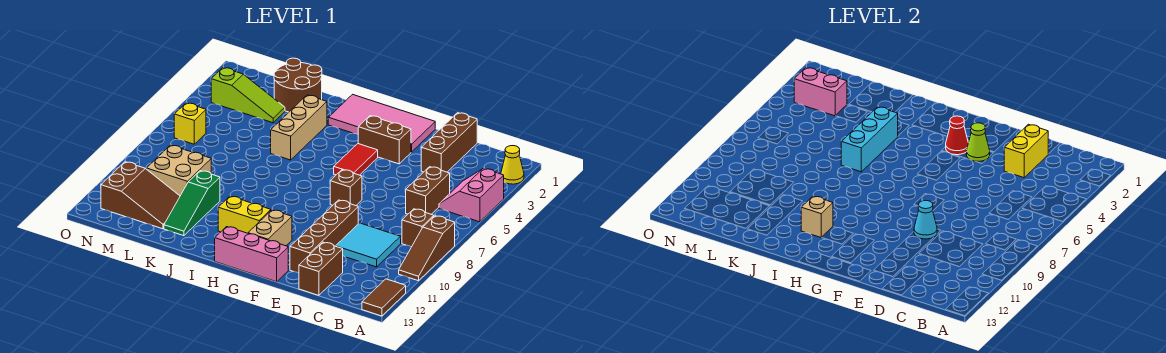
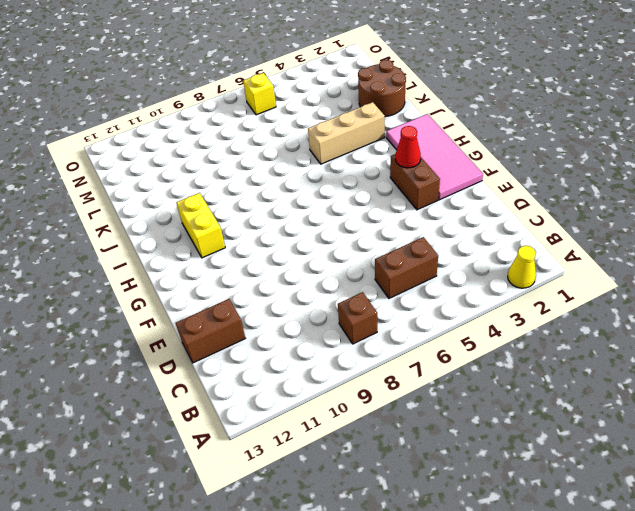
none -> pink slope A4:B5 level 1 top A
none -> brown slope A8:A10 level 1 top 8
none -> brown tile A12:A13 level 1
none -> cyan tile C9:D10 level 1

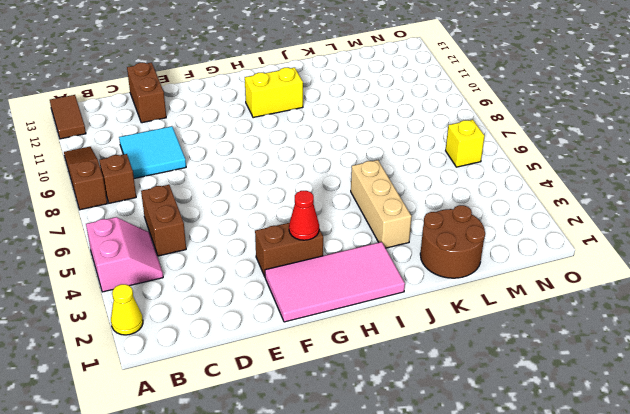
none -> brown brick D1:D3 level 1
none -> brown brick E9:E12 level 1
none -> brown brick F7 level 1
none -> pink brick F13:H13 level 1

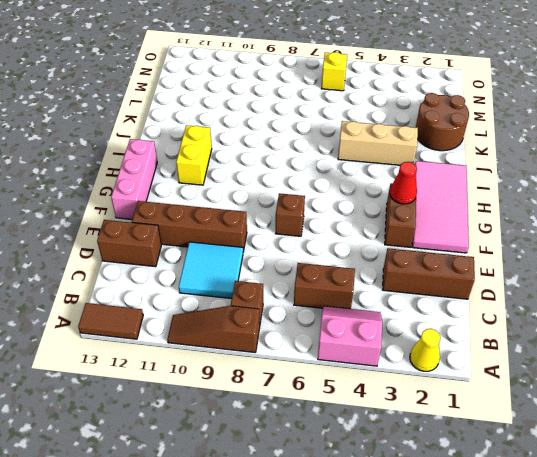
none -> red tile G4:G5 level 1
none -> tan brick G11:G12 level 1
none -> green slope K10:K12 level 1 top 10
none -> lime slope L3:N3 level 1 top N

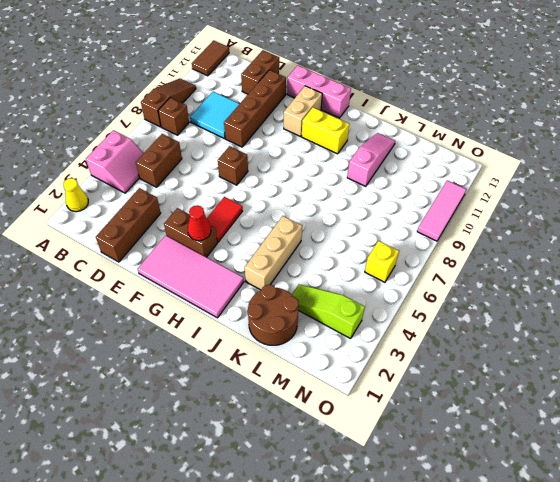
pink slope K10:K12 level 1 top 10 -> green slope K10:K12 level 1 top 10
pink tile O9:O11 level 1 -> none
none -> tan brick L9:M10 level 1
none -> brown slope L11:N12 level 1 top N
none -> yellow brick D2:D3 level 2
none -> cyan cone E9 level 2

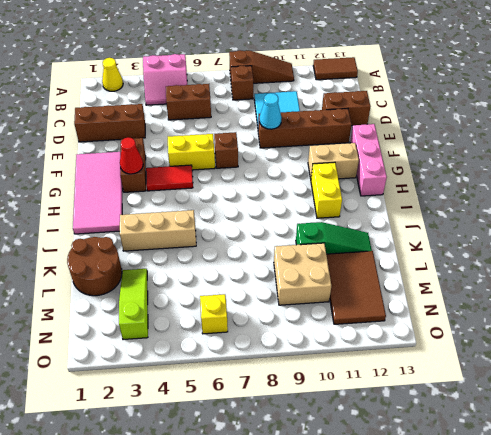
yellow brick F5:F6 level 1 -> yellow brick D2:D3 level 2
brown tile L11:N12 level 1 -> brown slope L11:N12 level 1 top N
none -> lime cone F3 level 2
none -> tan brick I11 level 2
none -> cyan brick J4:J6 level 2
none -> pink brick M3:N3 level 2

